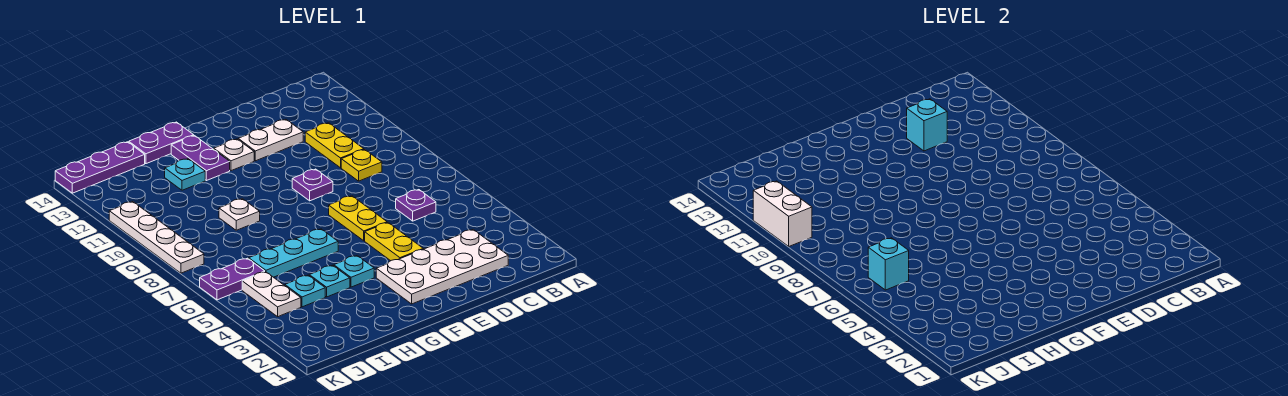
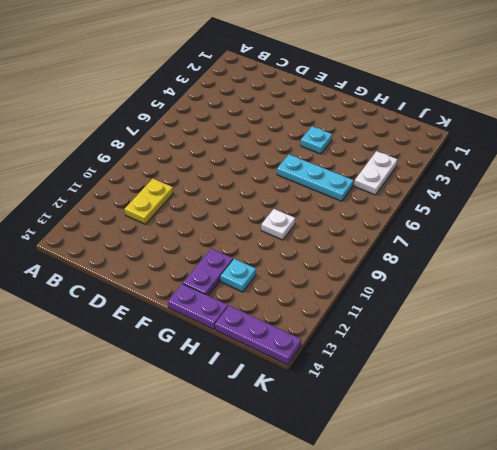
none -> white plate C2:F3 level 1
none -> purple plate C6 level 1
none -> yellow plate C9 level 1

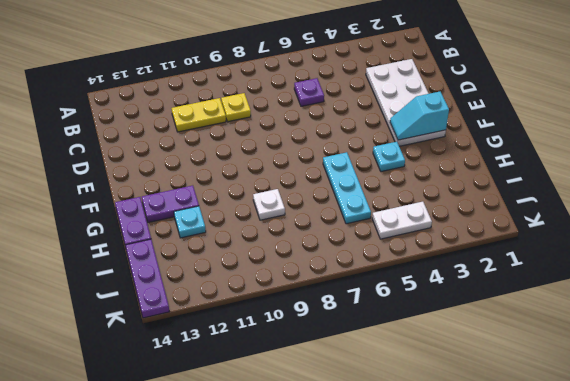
cyan slope F2:F3 level 2 top 2 -> none
none -> white plate D12:E12 level 1
none -> yellow plate E4:E5 level 1
none -> yellow plate E6:E7 level 1

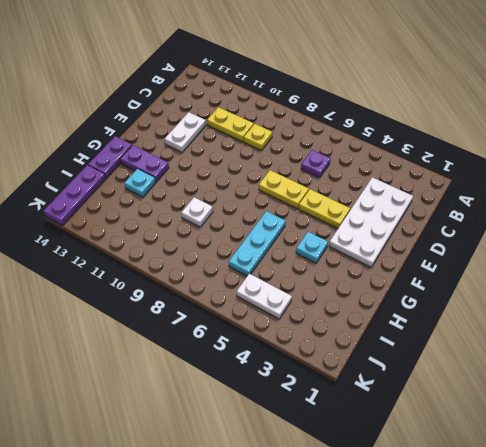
none -> purple plate E9 level 1
none -> white plate F12 level 1
none -> cyan plate H4 level 1

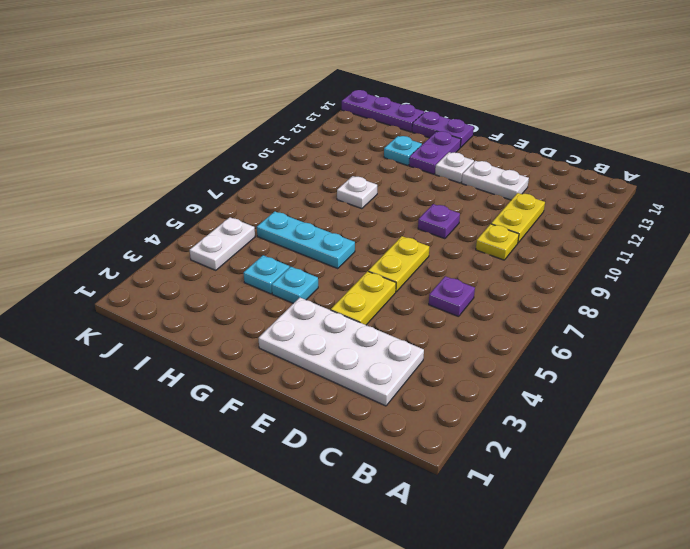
none -> cyan plate I4 level 1
none -> purple plate J6:K6 level 1
none -> white plate K8:K11 level 1

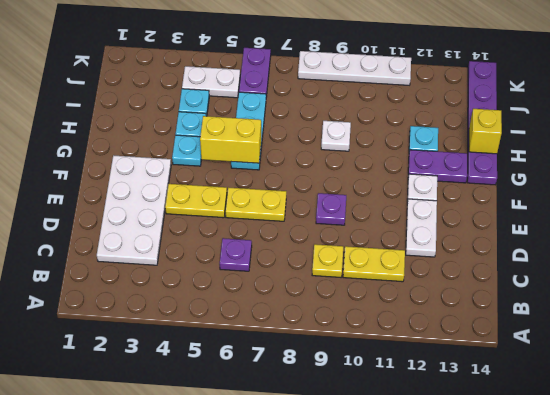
yellow brick G5:G6 level 2 -> none
yellow brick H14 level 2 -> none
none -> cyan brick D12 level 2
none -> cyan brick J6 level 2
none -> white brick K10:K11 level 2

